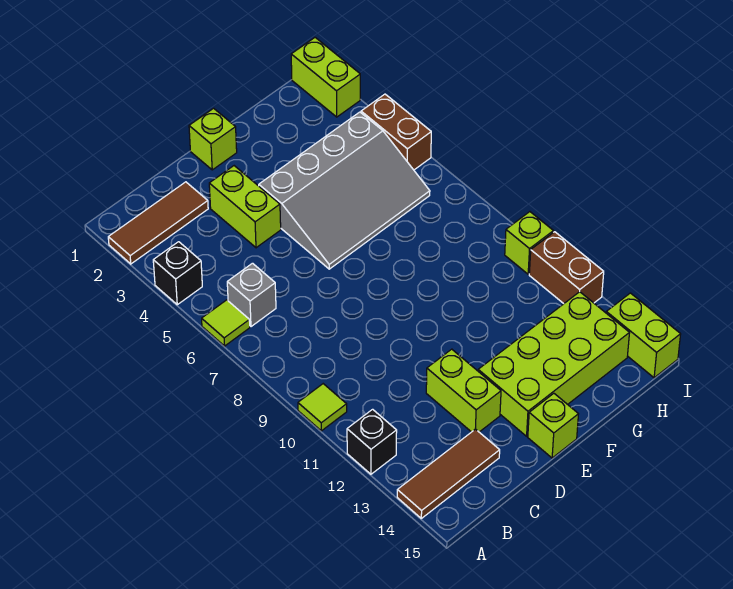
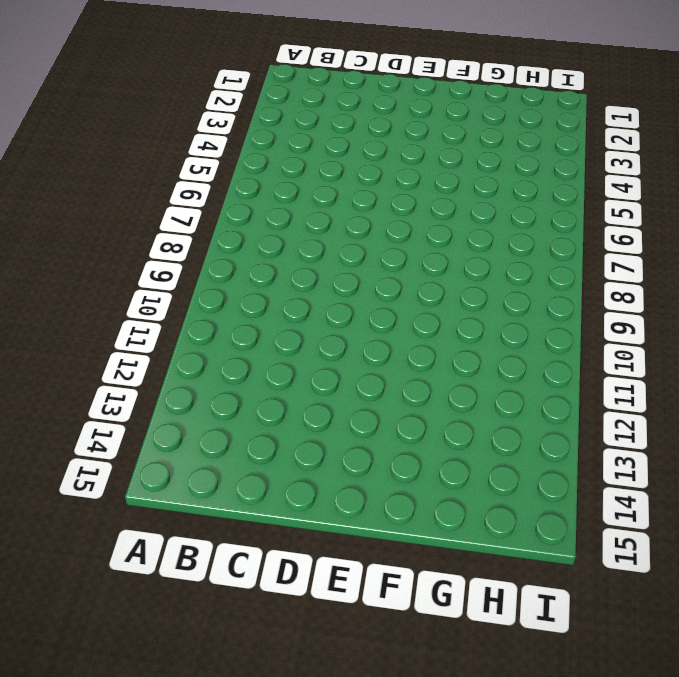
none -> brown tile A2:C2 level 1
none -> black brick A4 level 1
none -> lime tile A6 level 1

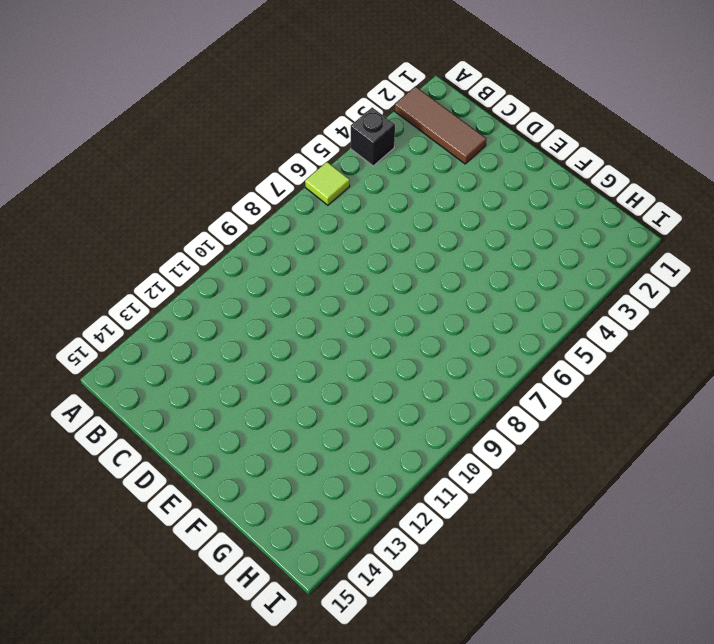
none -> lime tile A10 level 1
none -> black brick A12 level 1
none -> brown tile A14:C14 level 1

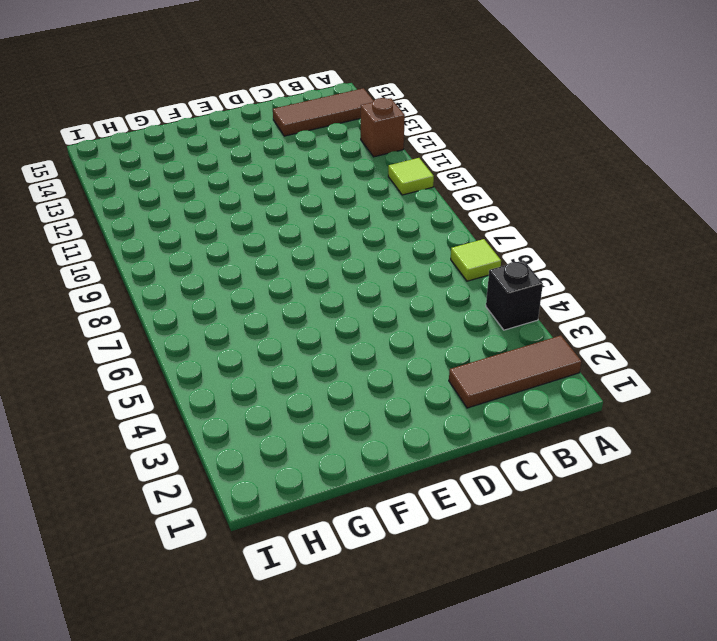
brown brick A12 level 1 -> black brick A12 level 1
none -> grey brick B6 level 1
none -> lime brick D3:D4 level 1
none -> lime brick D12:D13 level 1

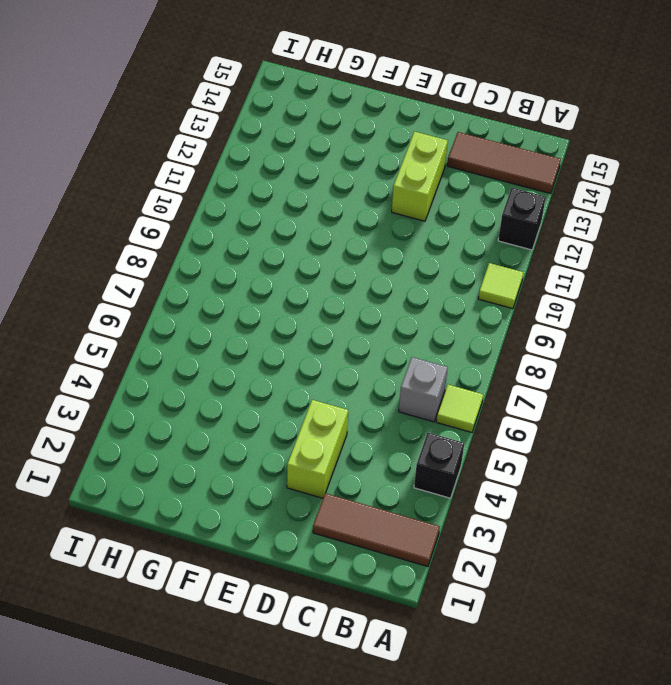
none -> lime brick E1 level 1
none -> grey slope E4:H6 level 1 top 4
none -> lime brick E13:H14 level 1

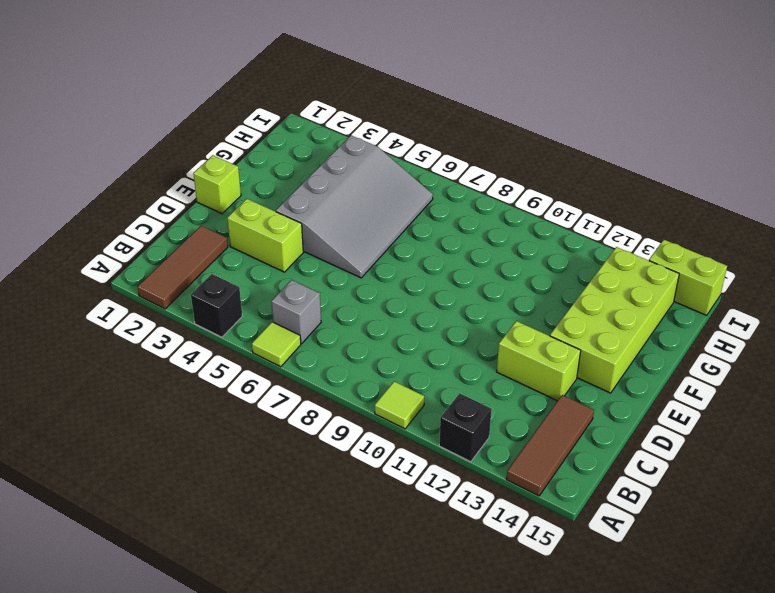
none -> lime brick E15 level 1
none -> lime brick I1:I2 level 1
none -> brown brick I4:I5 level 1

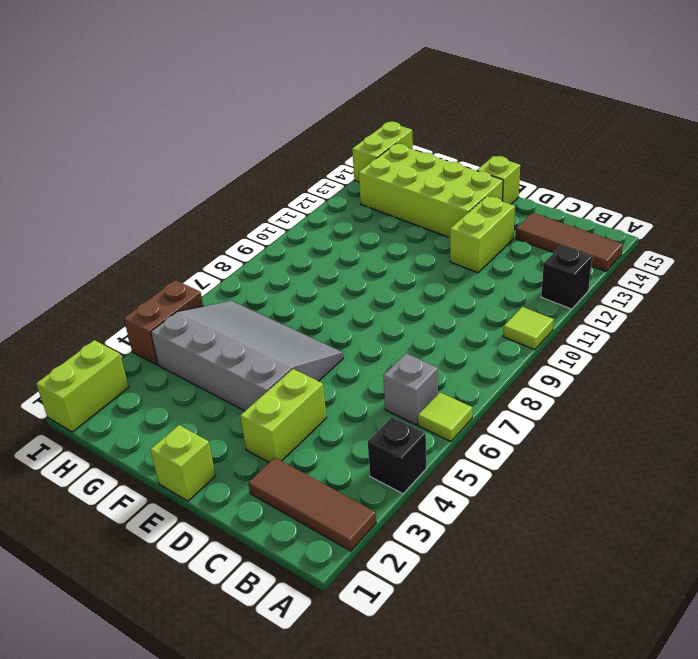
none -> lime brick I10 level 1
none -> brown brick I11:I12 level 1

